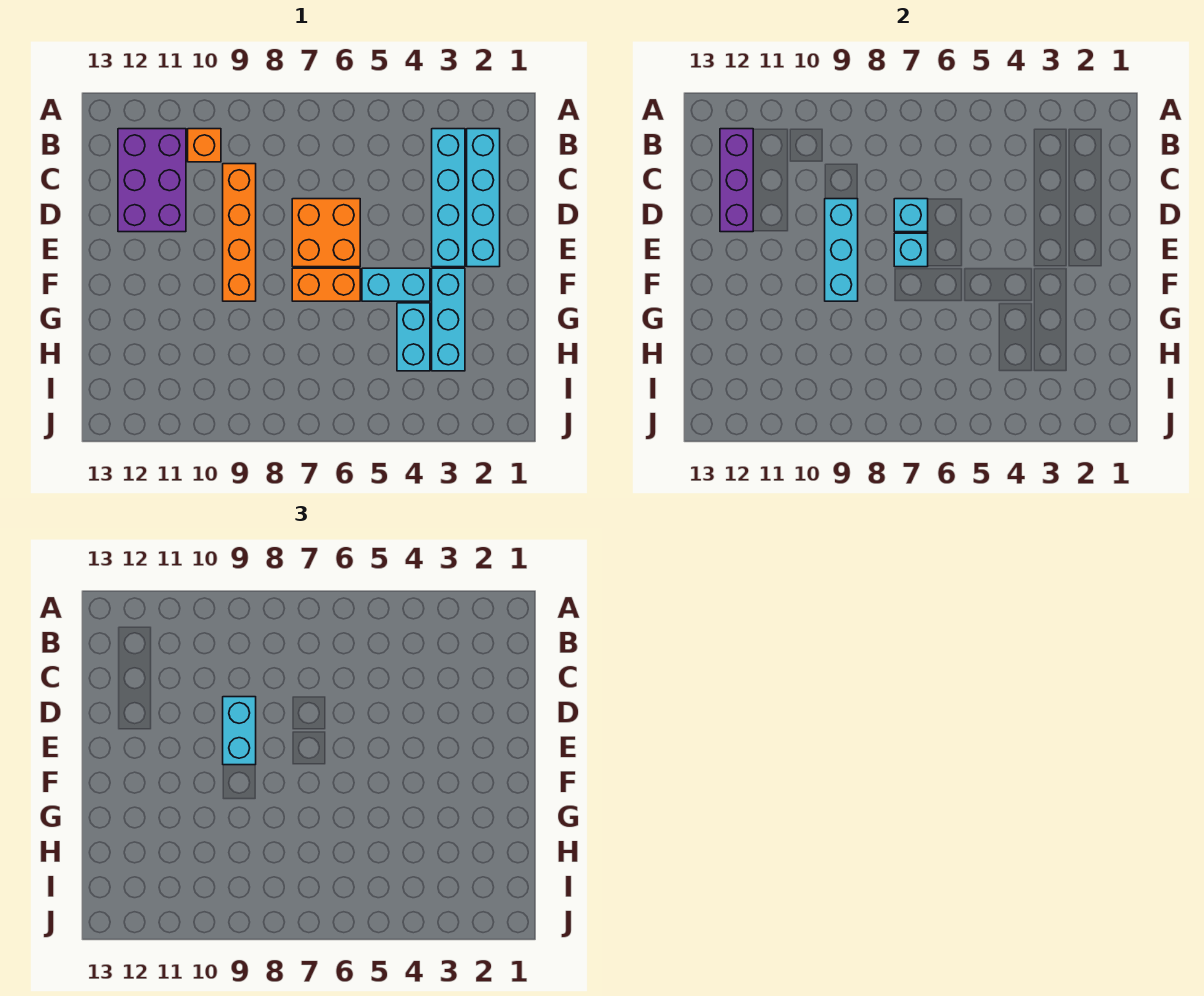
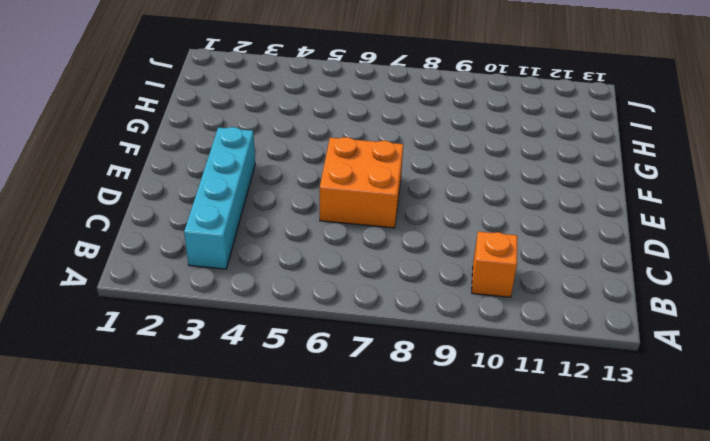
none -> cyan brick B2:E2 level 1
none -> purple brick B11:D12 level 1
none -> orange brick C9:F9 level 1

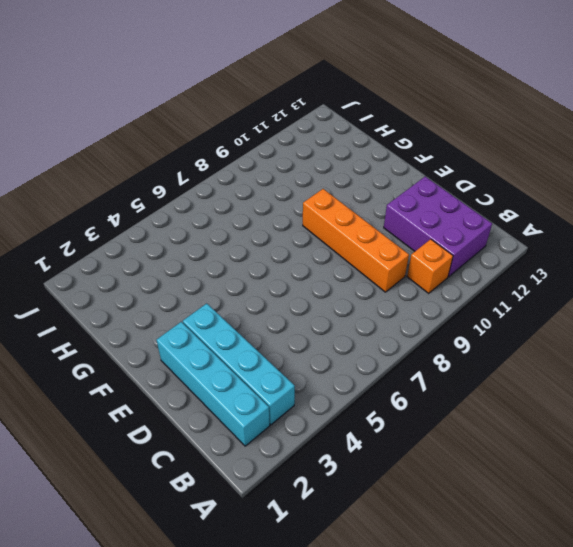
none -> orange brick D6:E7 level 1
none -> cyan brick F3:H3 level 1
none -> cyan brick F4:F5 level 1

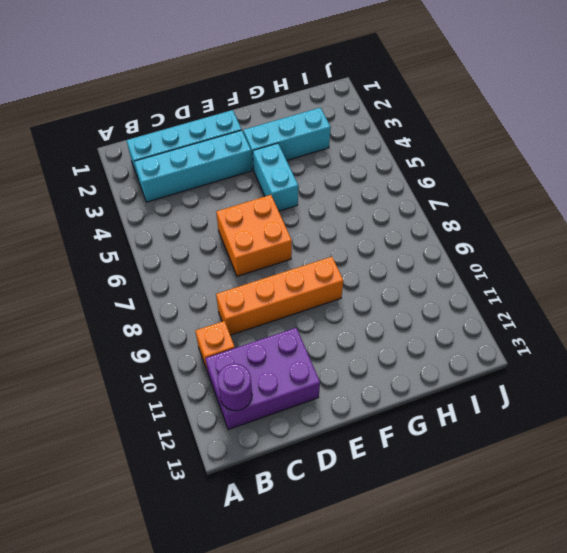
purple round brick B12 level 2 -> purple brick B12:D12 level 2
none -> orange brick F6:F7 level 1
none -> cyan brick G4:H4 level 1
none -> cyan brick D7 level 2

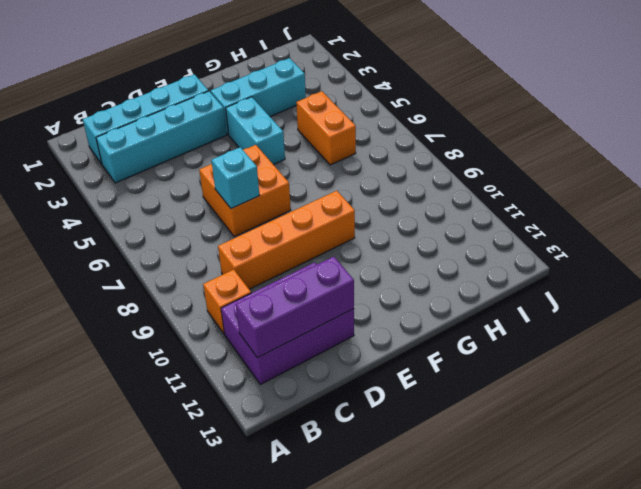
orange brick H5:H6 level 1 -> orange brick F6:F7 level 1
none -> cyan brick G4:H4 level 1
none -> cyan brick D9:F9 level 2
none -> cyan brick E7 level 2

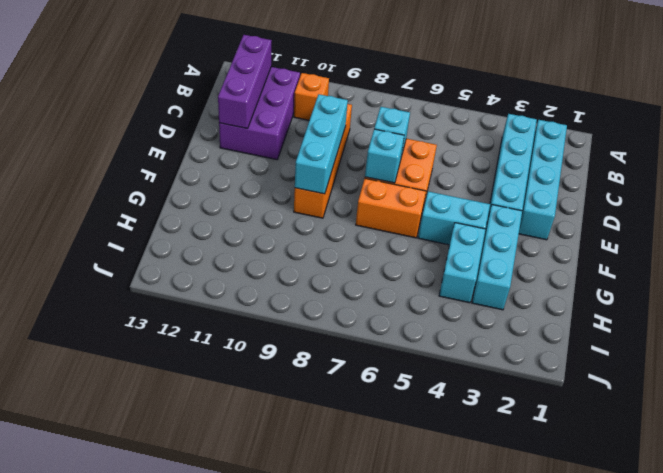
none -> cyan brick D9:E9 level 3

